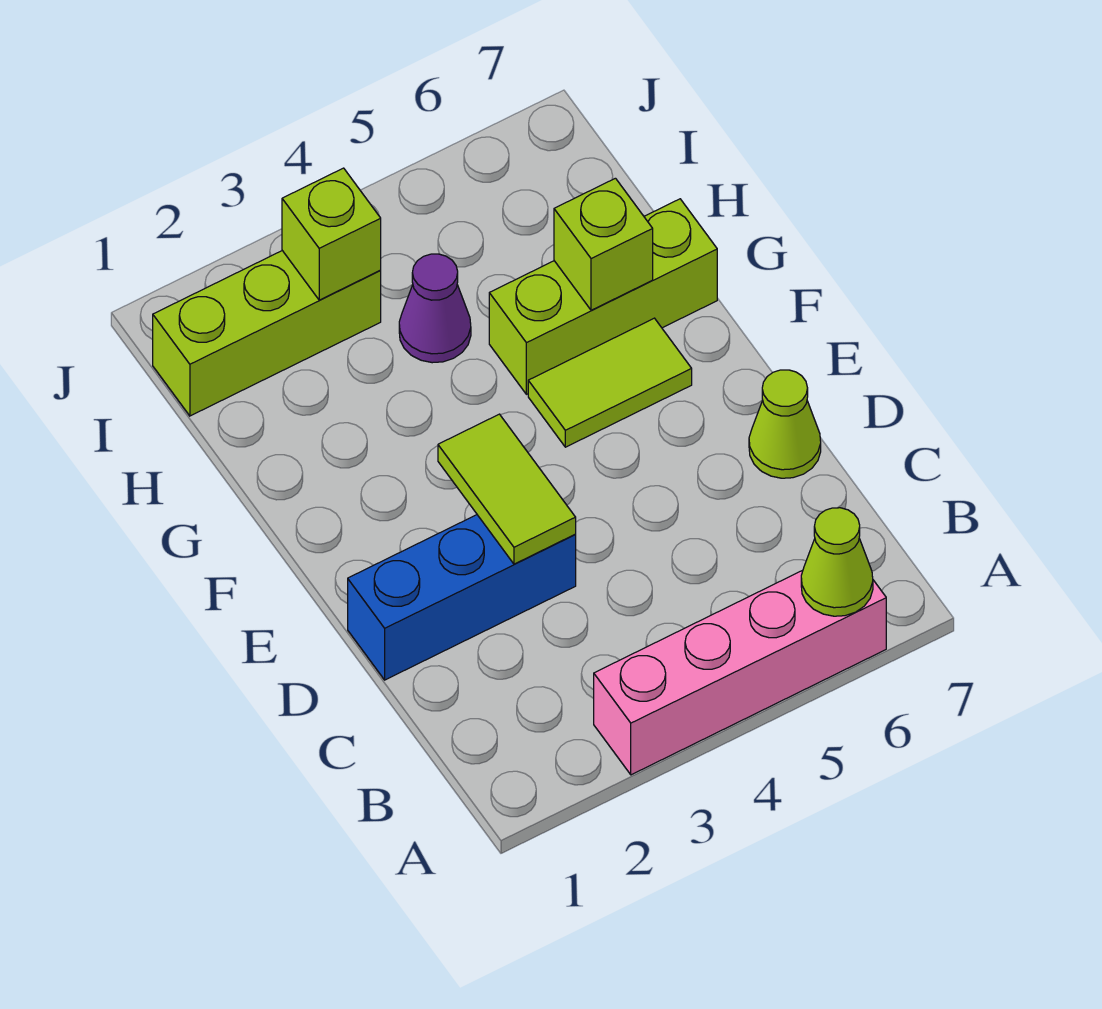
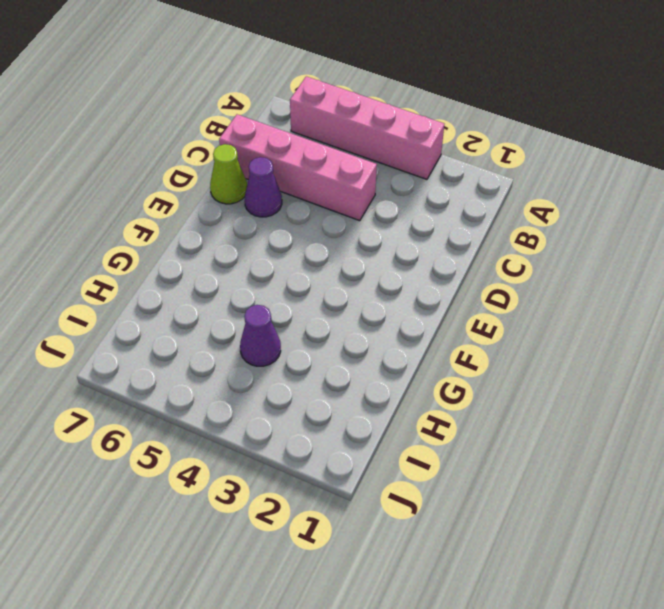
pink brick C4:C7 level 1 -> none
purple cone D6 level 1 -> none
none -> blue brick D1:D3 level 1
none -> lime tile F5:F6 level 1

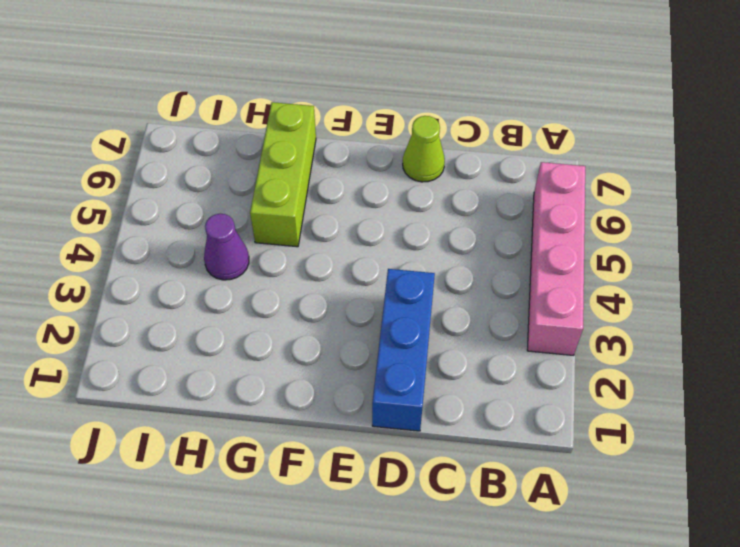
none -> lime tile F5:F6 level 1
none -> lime brick I1:I3 level 1

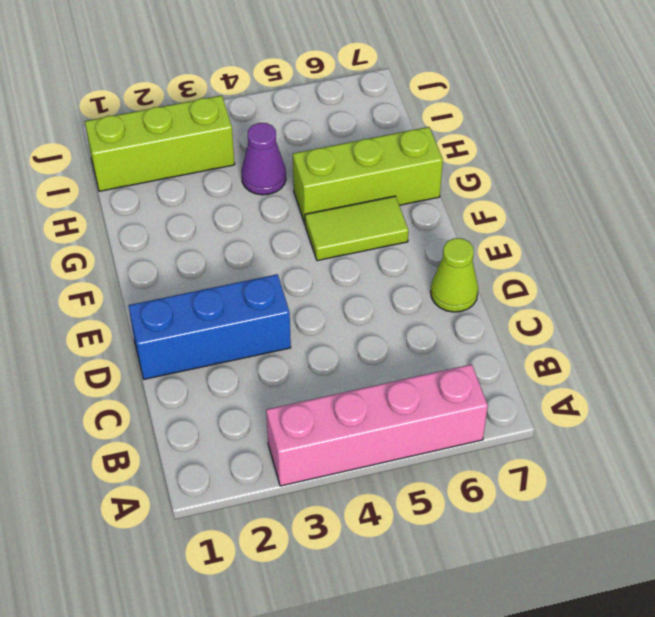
none -> lime cone A6 level 2
none -> lime tile D3:E3 level 2

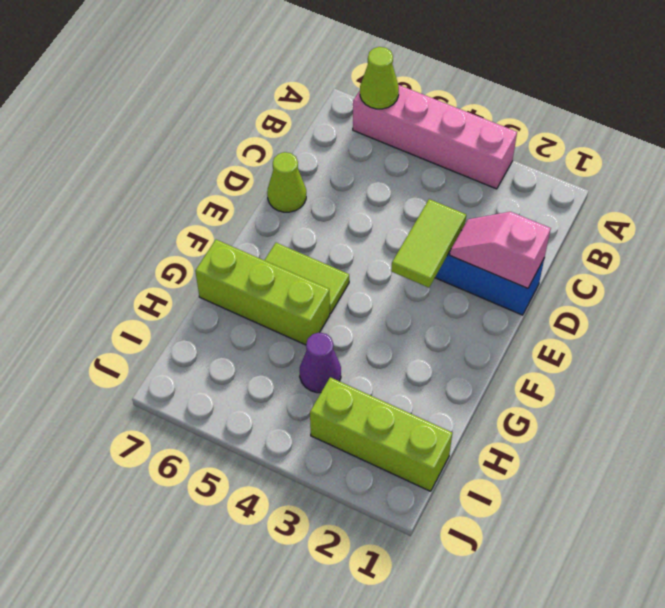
pink slope D1:D2 level 2 top 1 -> none
none -> lime brick G6 level 2
none -> lime brick I3 level 2

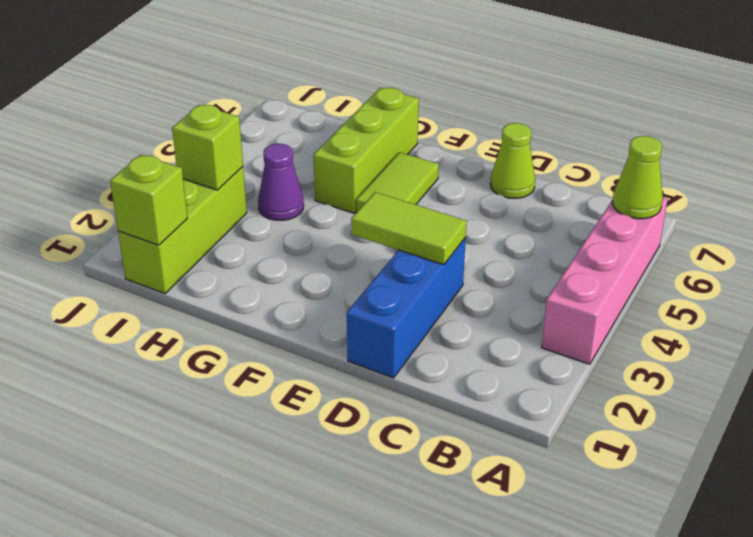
lime brick I1 level 2 -> lime brick G6 level 2

